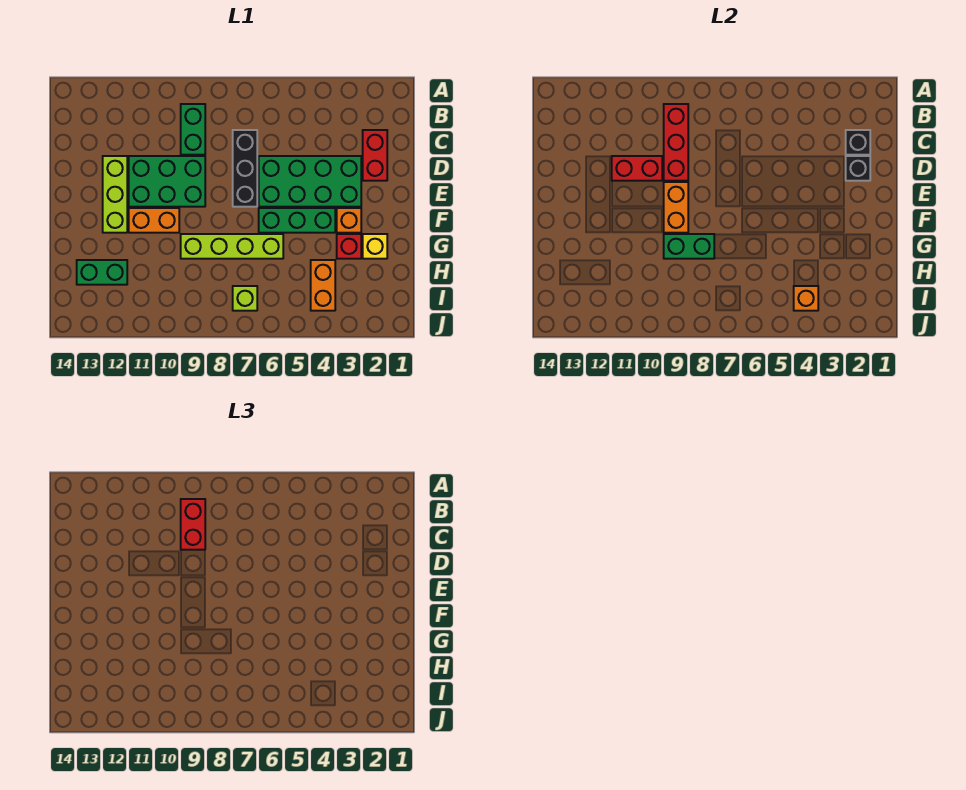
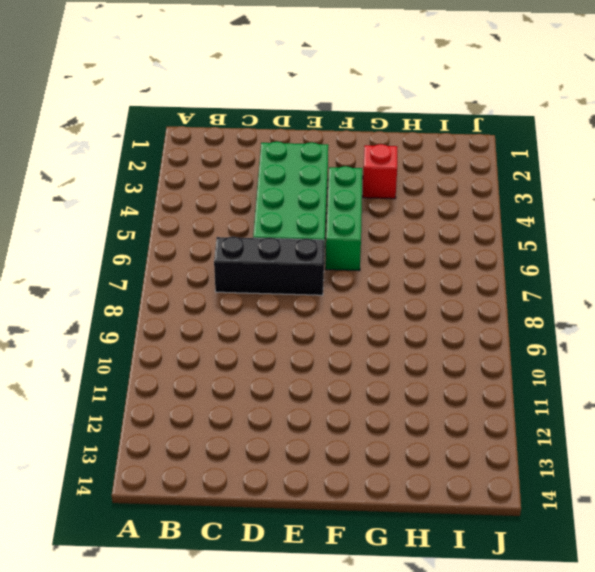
none -> green brick B9:C9 level 1
none -> red brick C2:D2 level 1
none -> green brick D9:E11 level 1

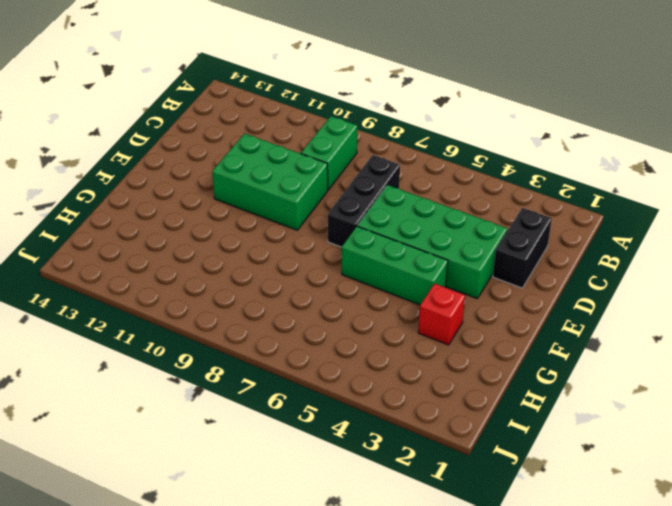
black brick C2:D2 level 1 -> red brick C2:D2 level 1
none -> lime brick D12:F12 level 1
none -> orange brick F3 level 1
none -> orange brick F10:F11 level 1

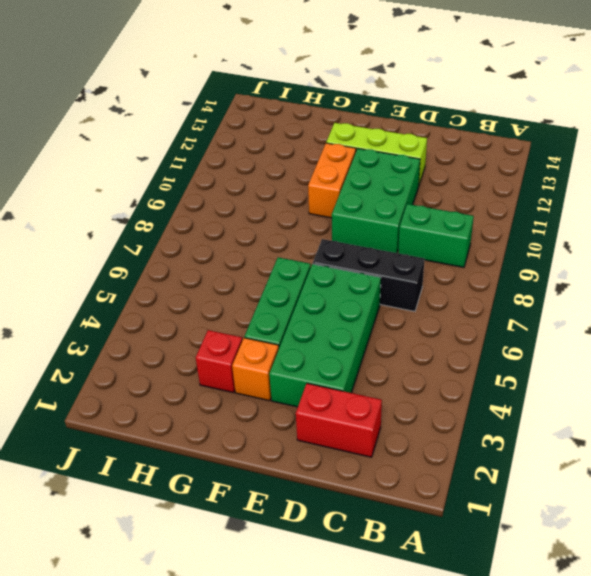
none -> yellow brick G2 level 1
none -> lime brick G6:G9 level 1
none -> orange brick H4:I4 level 1

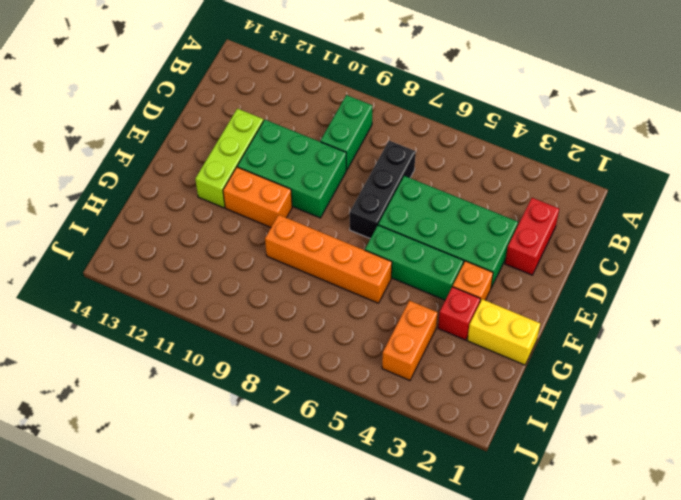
yellow brick G1:G2 level 1 -> yellow brick G2 level 1
orange brick G6:G9 level 1 -> lime brick G6:G9 level 1
none -> green brick H12:H13 level 1
none -> lime brick I7 level 1
none -> red brick B9:D9 level 2

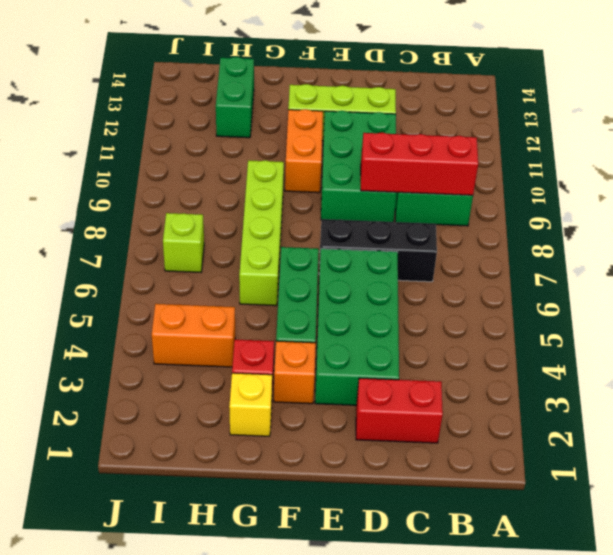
none -> black brick C2 level 2
none -> black brick D2 level 2
none -> red brick D10:D11 level 2

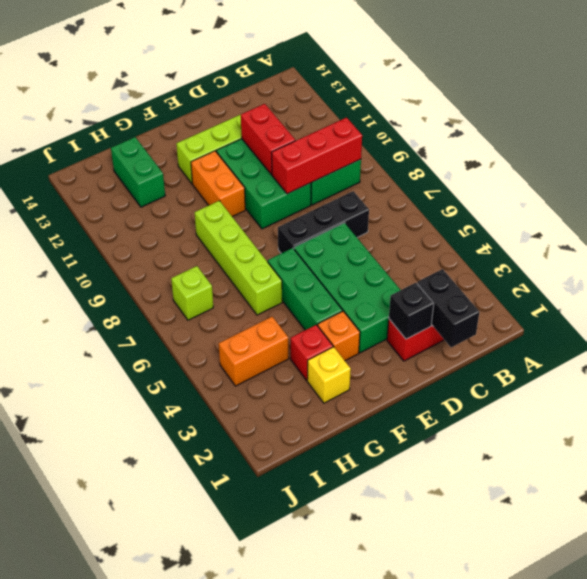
black brick C1:C2 level 2 -> black brick C2 level 2
none -> orange brick E9:F9 level 2
none -> green brick G8:G9 level 2
none -> orange brick I4 level 2

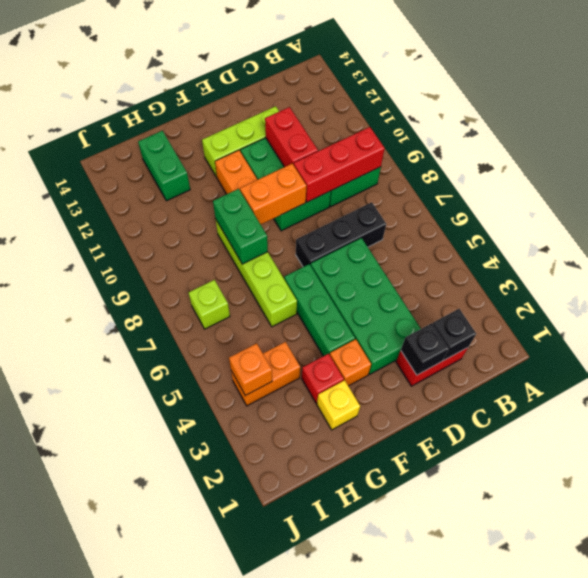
none -> red brick B9:C9 level 3

